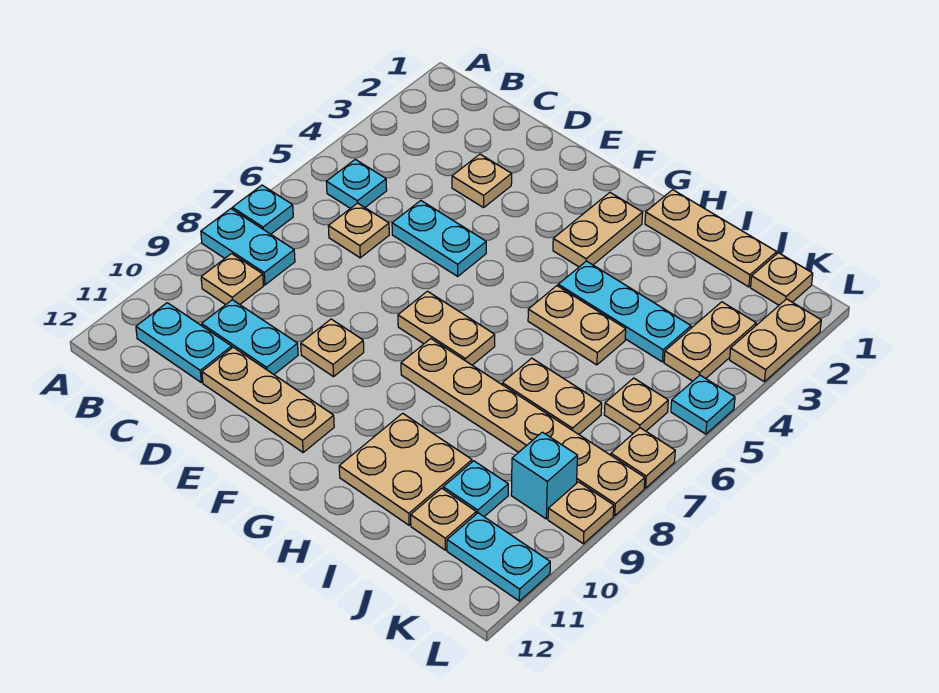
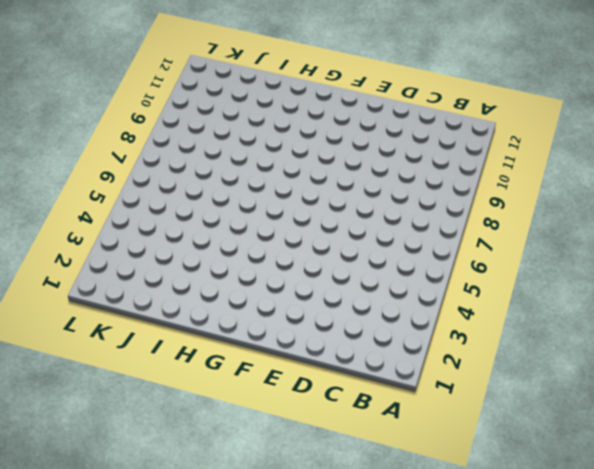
none -> cyan plate A7 level 1
none -> cyan plate A8:B8 level 1
none -> cyan plate B5 level 1
none -> tan plate B9 level 1

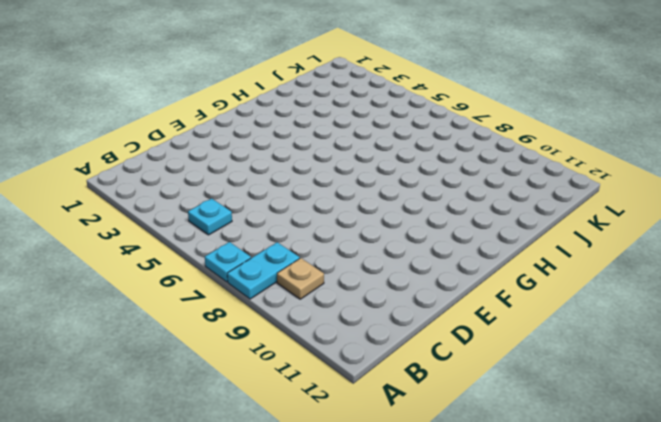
none -> cyan plate B11:C11 level 1
none -> tan plate C6 level 1
none -> cyan plate C10:D10 level 1
none -> tan plate D3 level 1

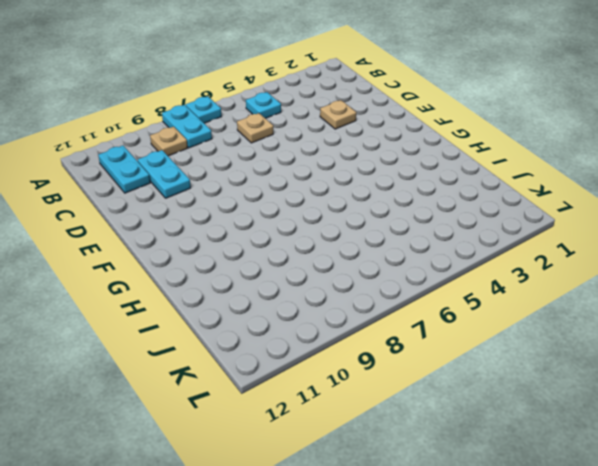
none -> cyan plate D5:E5 level 1
none -> tan plate D11:F11 level 1
none -> tan plate E9 level 1
none -> tan plate F7:G7 level 1

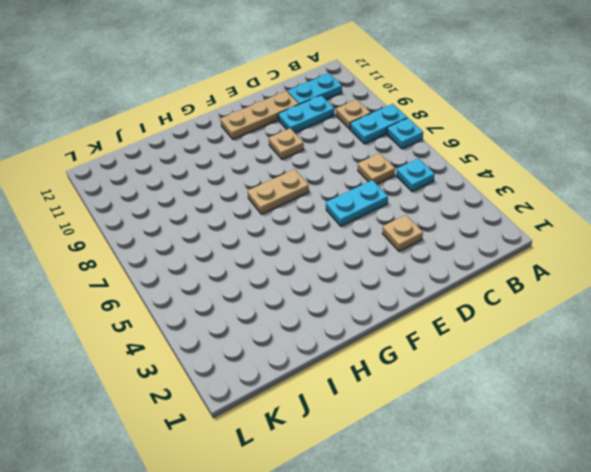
none -> tan plate G2:G3 level 1
none -> tan plate G8:L8 level 1
none -> tan plate H1:J1 level 1
none -> cyan plate H4:J4 level 1

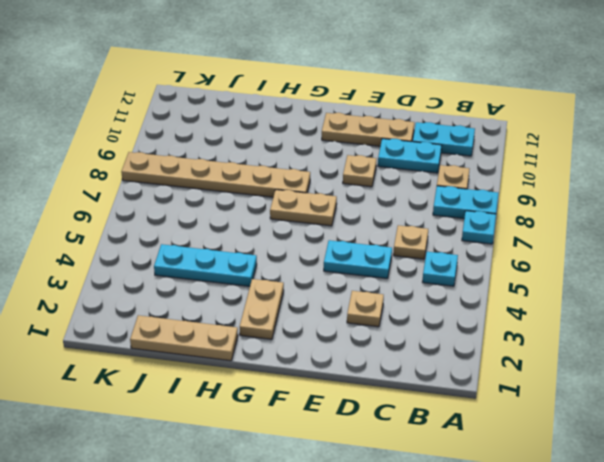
none -> tan plate H5:I5 level 1
none -> tan plate H10:I11 level 1
none -> tan plate I7:J7 level 1
none -> cyan plate J10 level 1

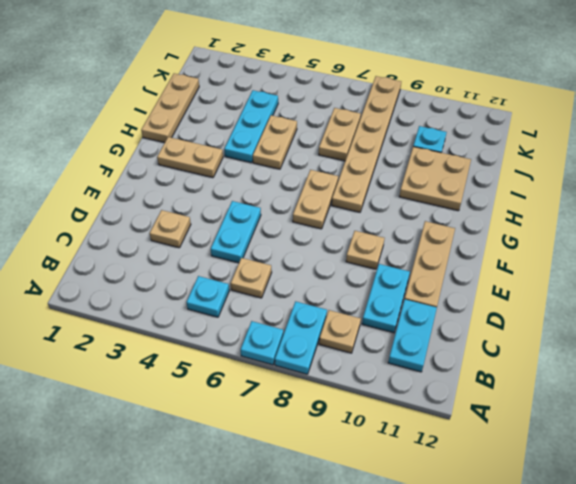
none -> tan plate J11 level 1
none -> tan plate K1 level 1
none -> tan plate K3:K4 level 1
none -> tan plate K6 level 1

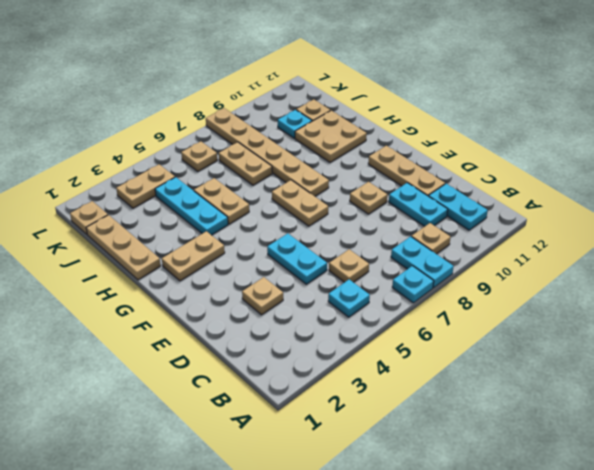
none -> cyan brick K9 level 1
none -> cyan plate K11:L11 level 1
none -> tan plate L2:L3 level 1
none -> cyan plate L5 level 1

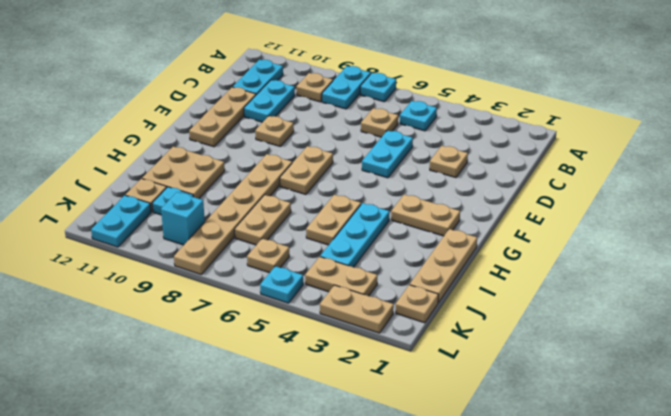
none -> tan plate L7 level 1
none -> tan plate L9 level 1

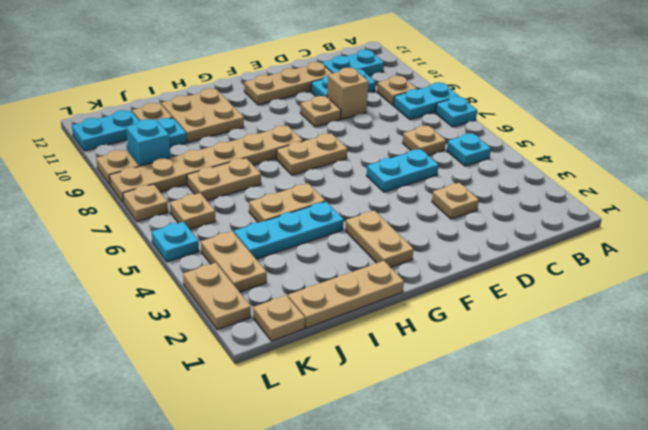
tan brick D9 level 1 -> none

